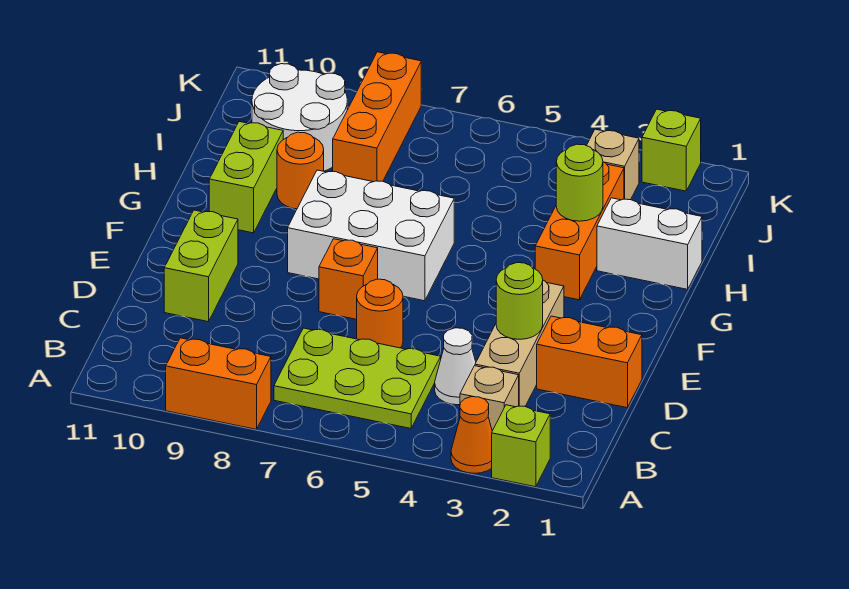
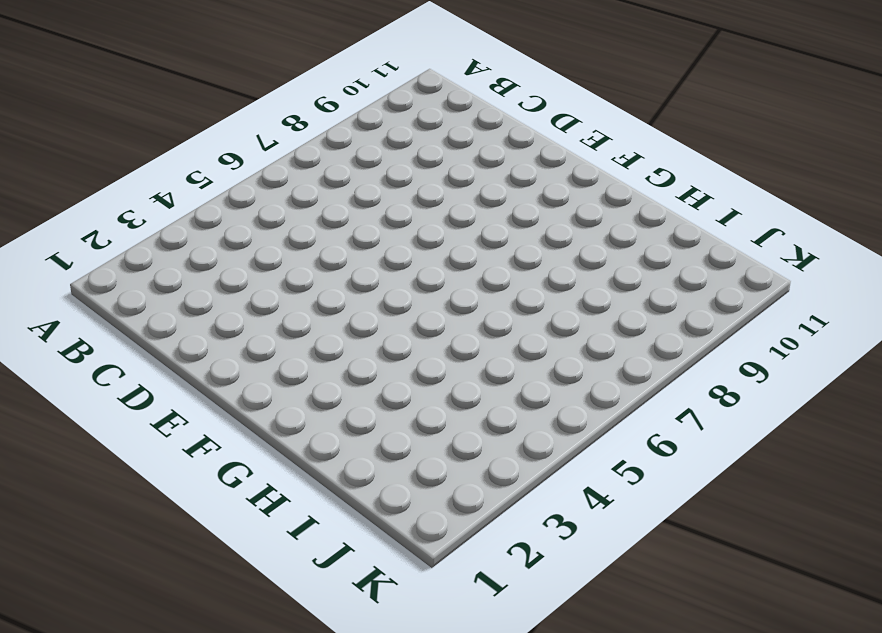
none -> lime brick A2 level 1
none -> orange cone A3 level 1
none -> orange brick A8:A9 level 1

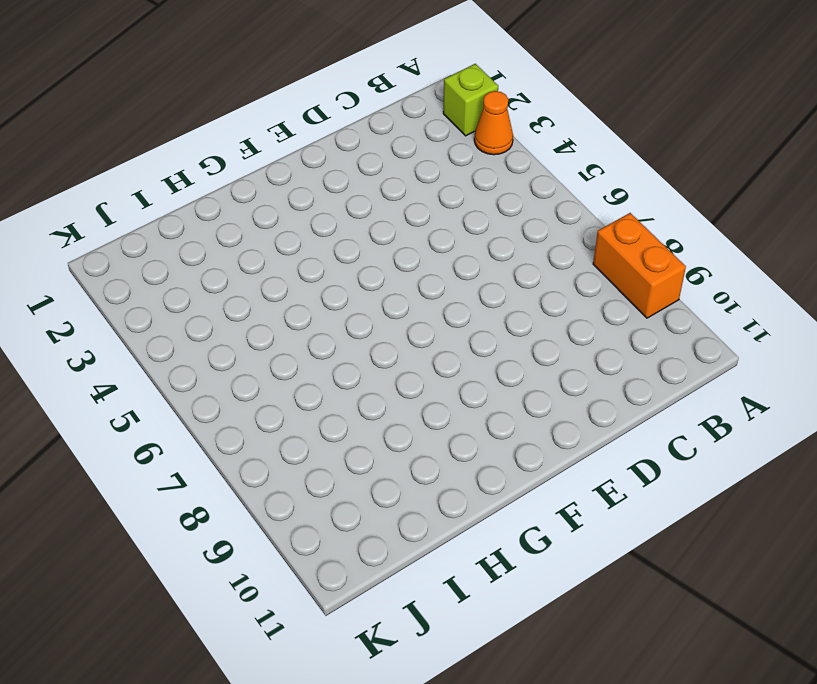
none -> tan brick B3 level 1
none -> lime plate B5:C7 level 1
none -> tan brick C3:E3 level 1

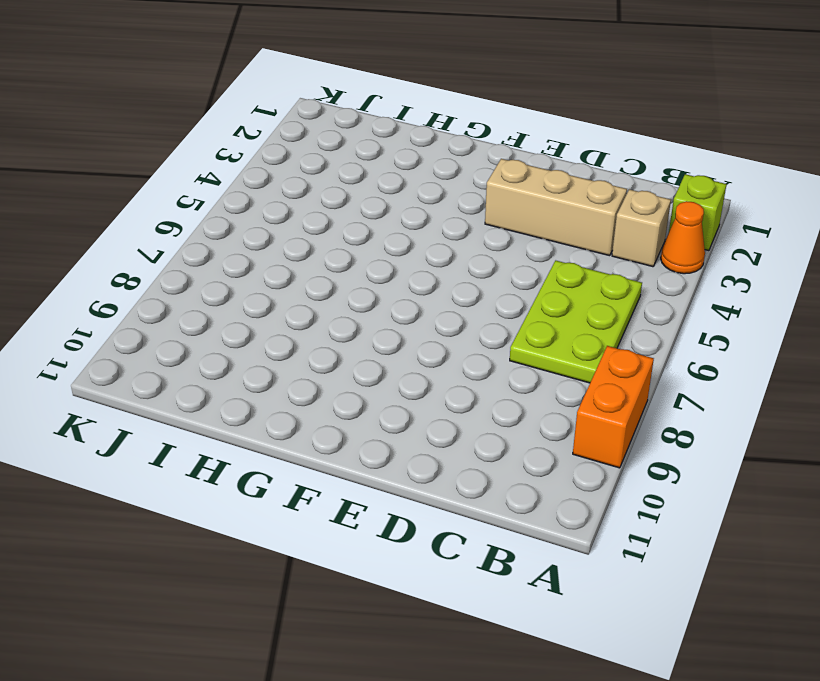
none -> white cone C4 level 1
none -> orange brick D1:D2 level 1
none -> orange round brick D6 level 1

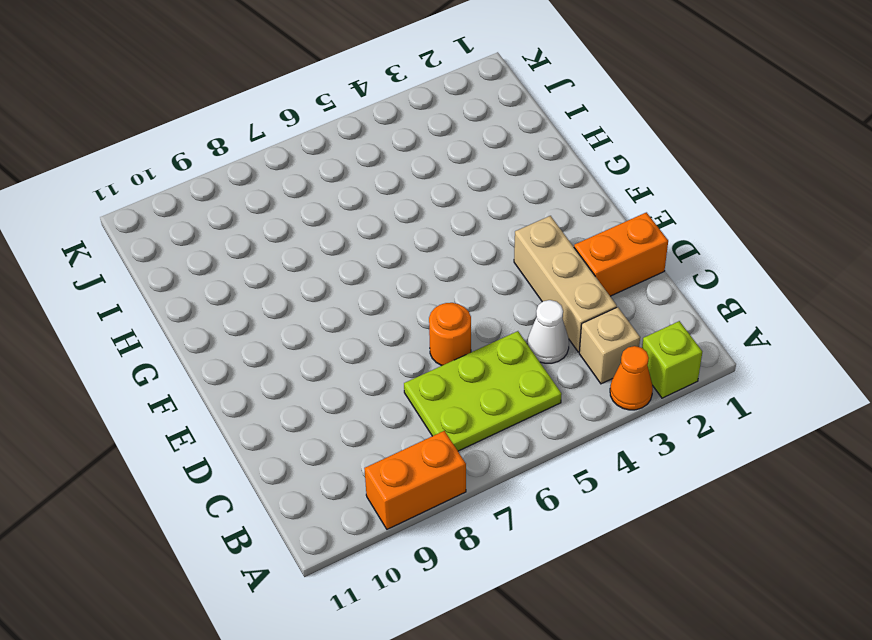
none -> lime brick D10:E10 level 1
none -> orange brick E7 level 1
none -> white brick F6:G8 level 1

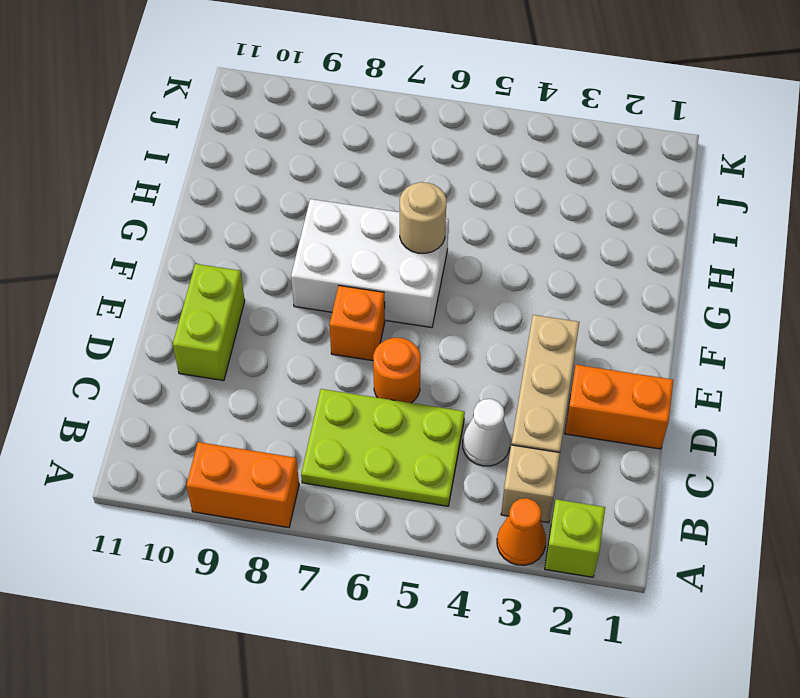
tan round brick G6 level 2 -> none
none -> orange brick G3:I3 level 1
none -> lime brick G10:H10 level 1
none -> white brick H1:H2 level 1

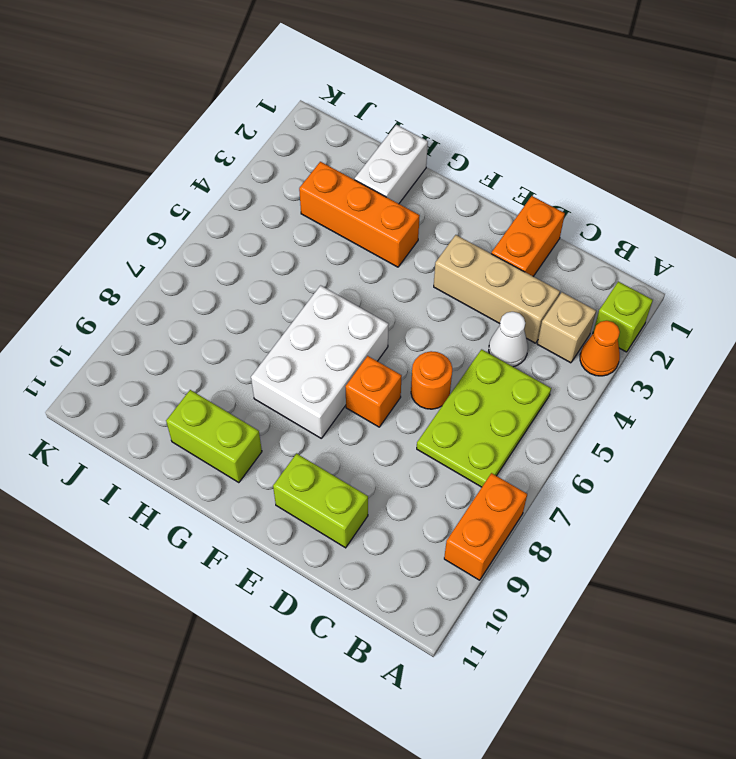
none -> orange round brick H9 level 1
none -> orange brick I8:K8 level 1
none -> white round brick I9:J10 level 1

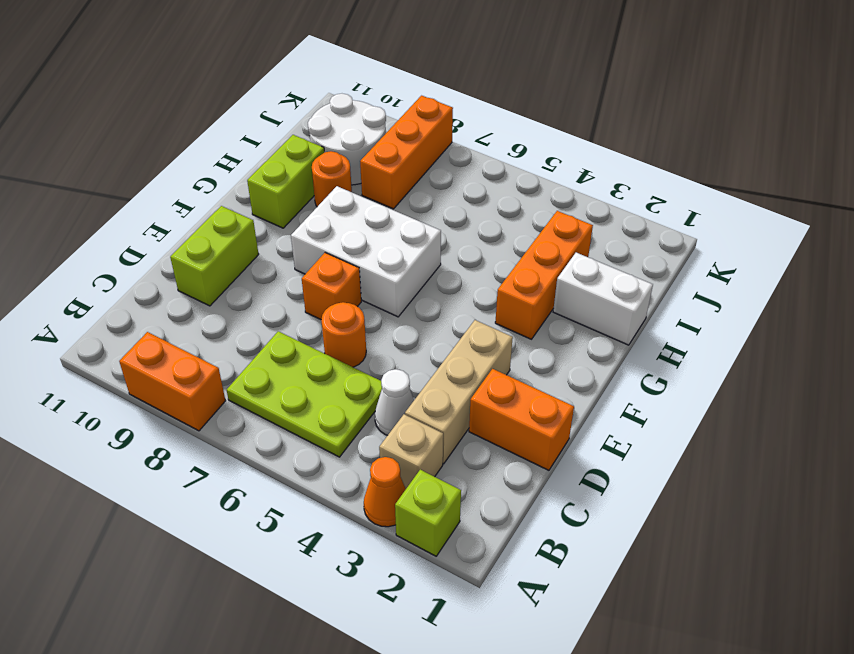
none -> tan brick J3 level 1
none -> lime brick K2 level 1
none -> lime round brick D3 level 2

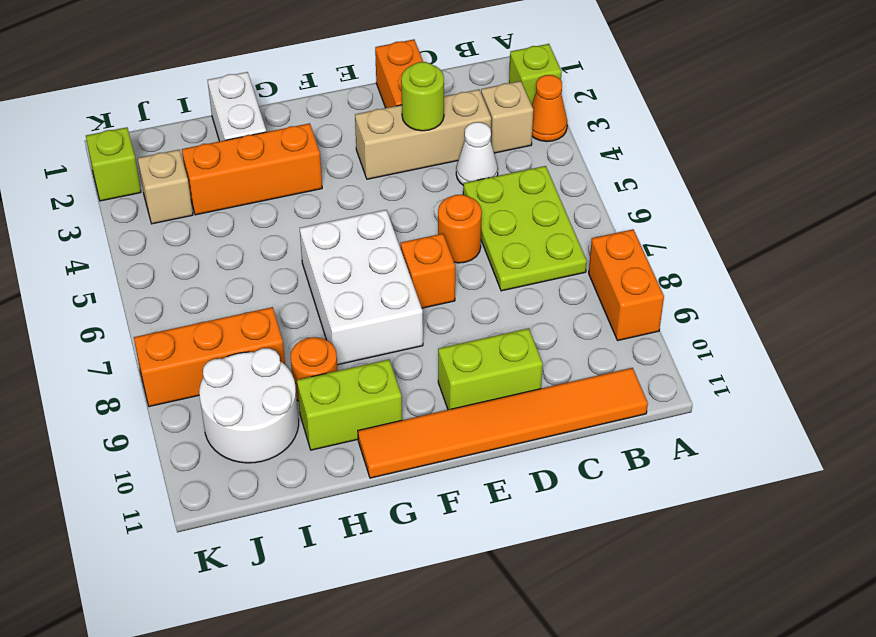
orange tile B11:G11 level 1 -> none
none -> lime round brick H3 level 2

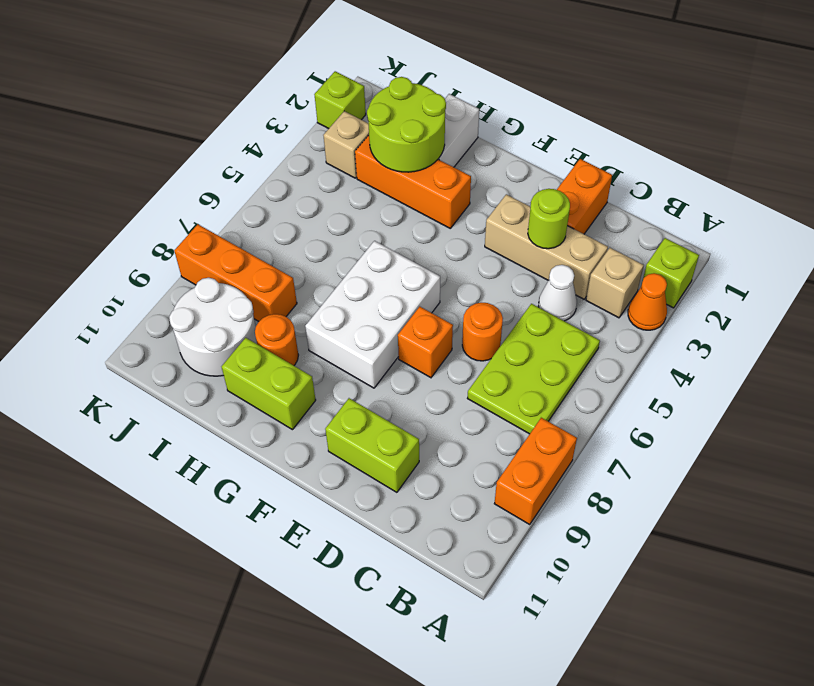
lime round brick H2:I3 level 2 -> lime round brick H3 level 2

